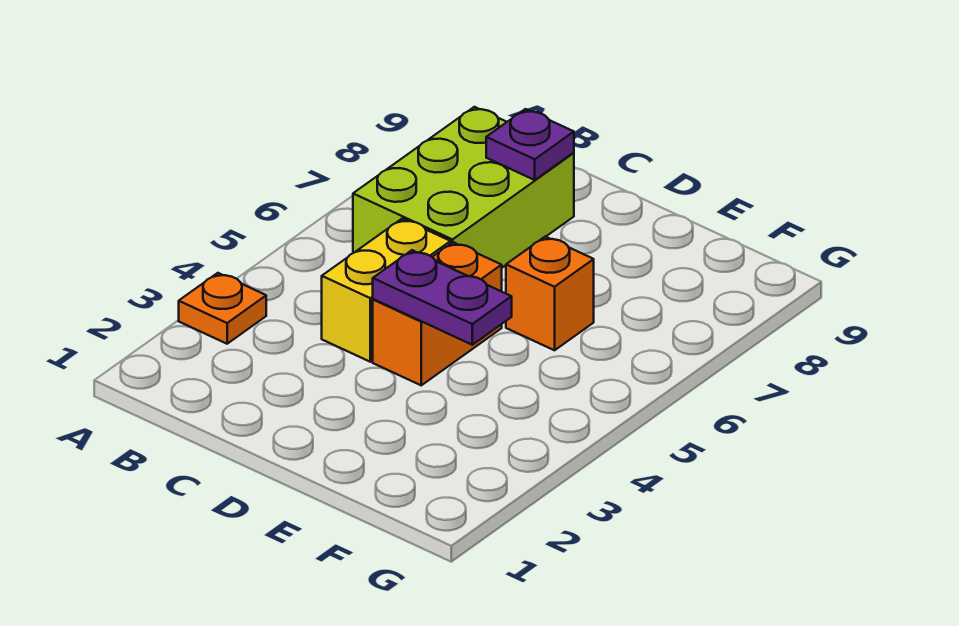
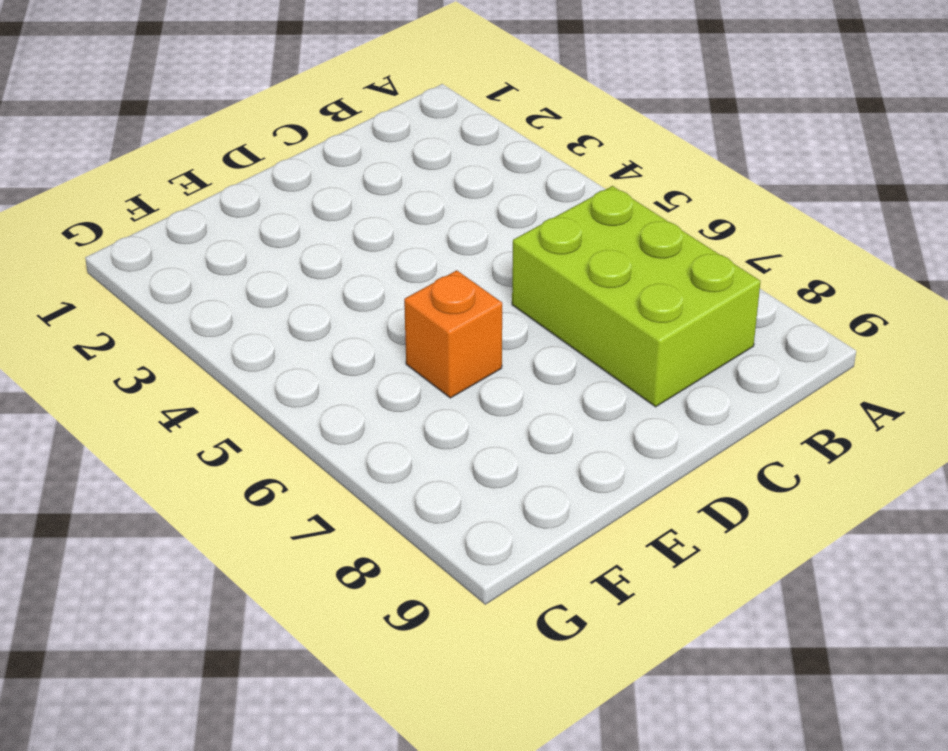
none -> orange plate A3 level 1
none -> yellow brick C4:C5 level 1

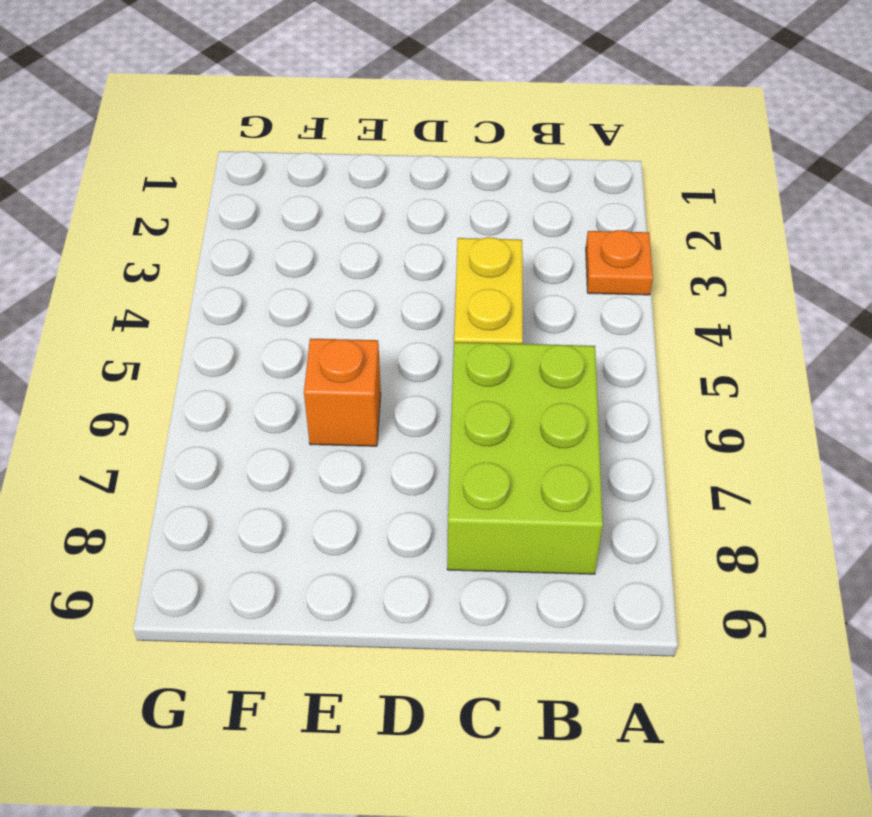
none -> orange brick D4:D5 level 1
none -> purple plate C8 level 2

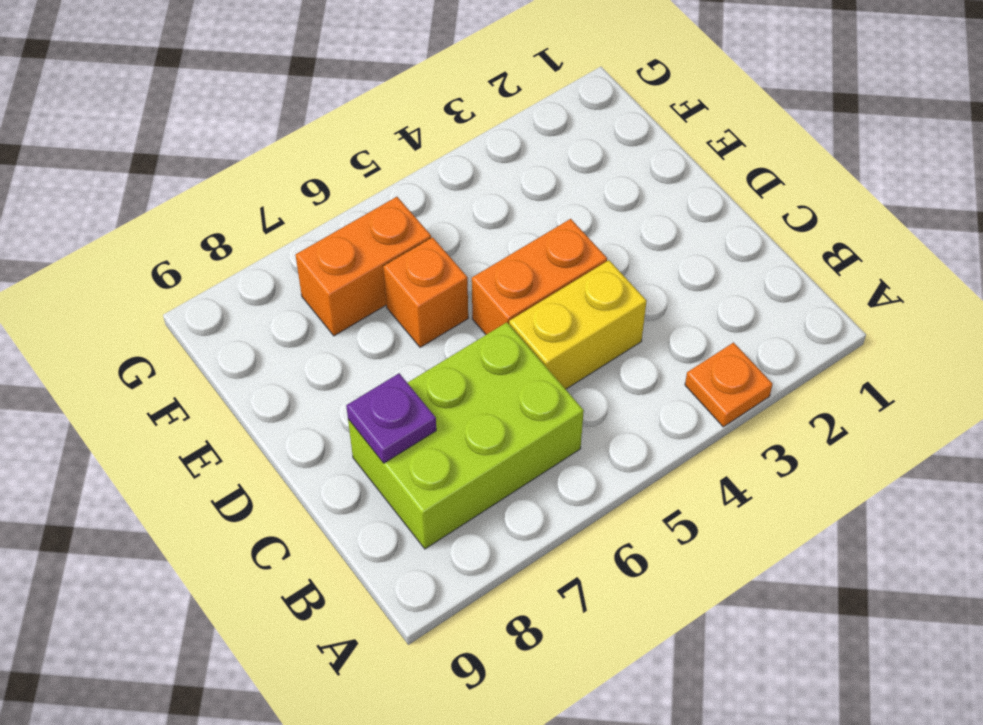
orange brick F6:F7 level 1 -> none
none -> purple plate D4:E4 level 2

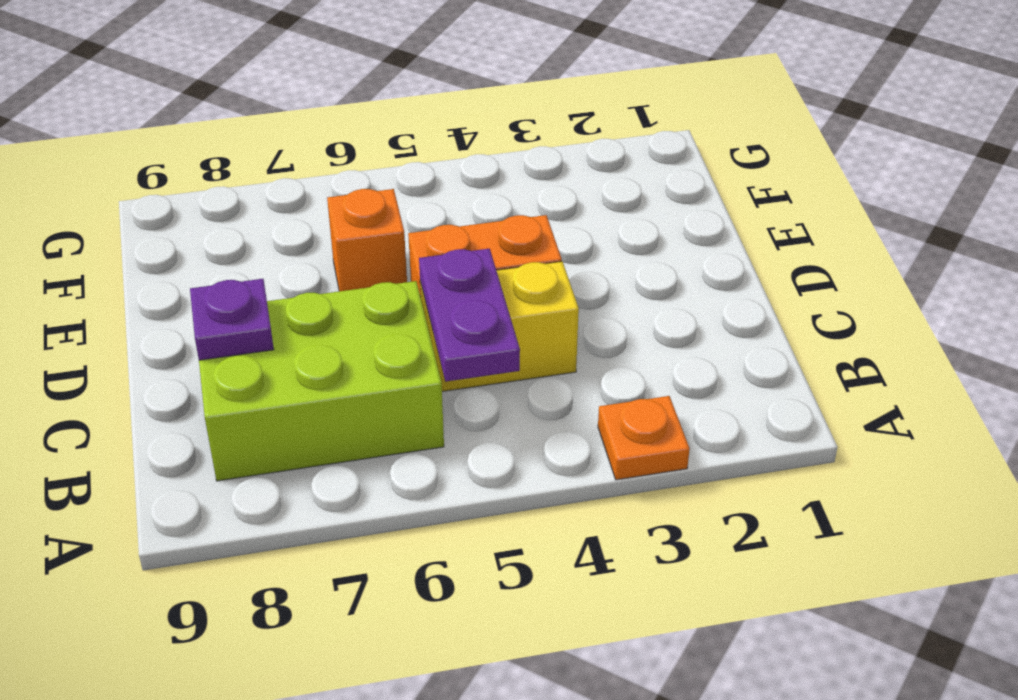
purple plate B5:C5 level 2 -> purple plate D4:E4 level 2

